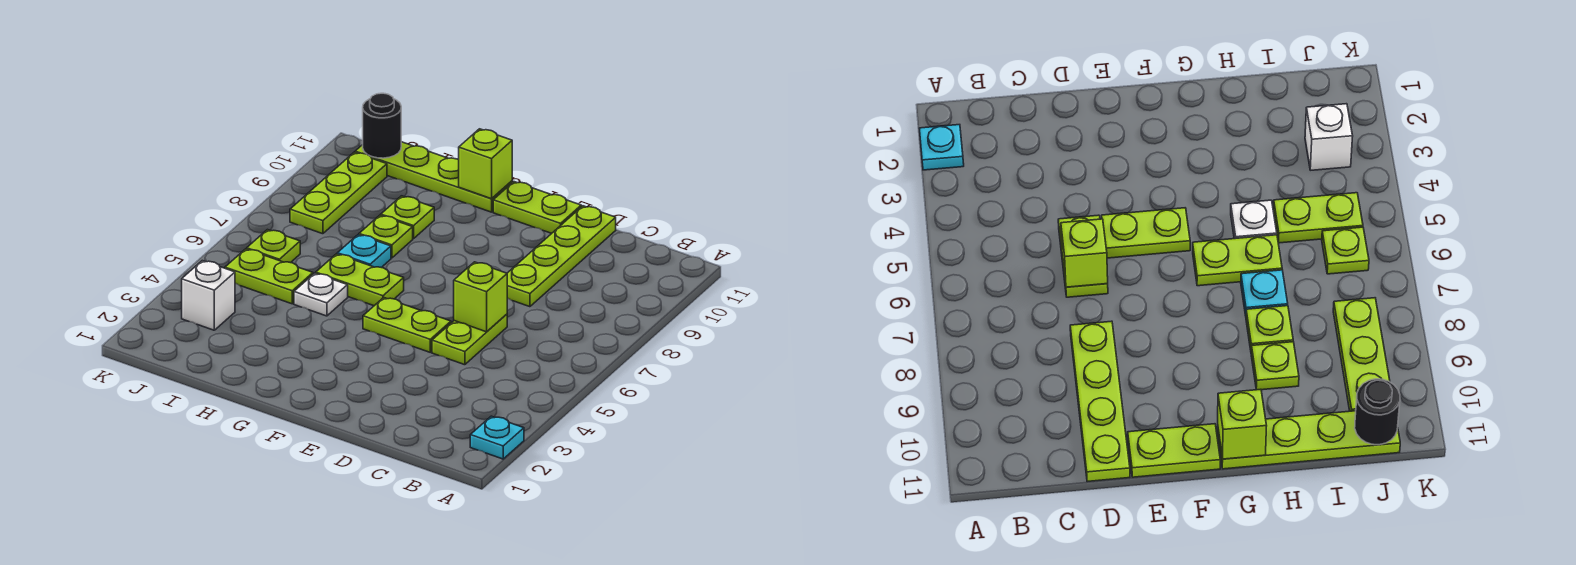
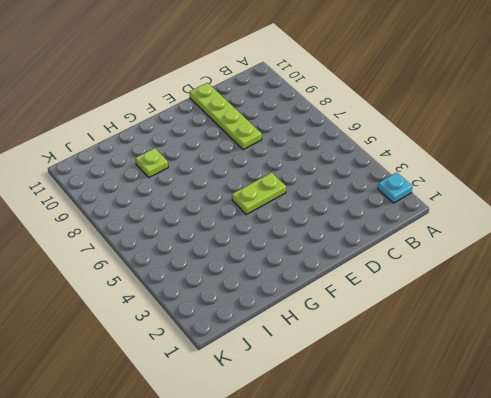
none -> lime plate D5:D6 level 1
none -> lime plate E11:F11 level 1
none -> lime plate G6:H6 level 1

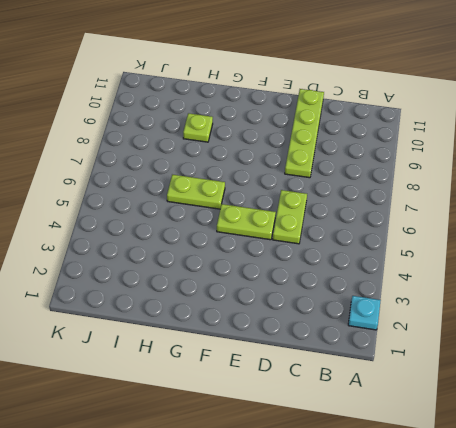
none -> lime plate E11:F11 level 1
none -> lime plate G11:J11 level 1
none -> white plate H5 level 1

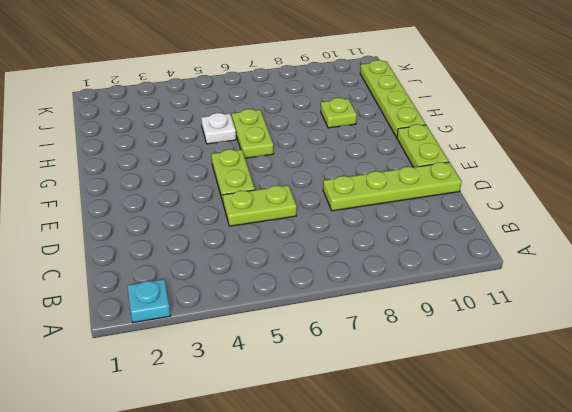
none -> cyan plate H7 level 1
none -> lime plate H8 level 1
none -> lime plate I5:J5 level 1

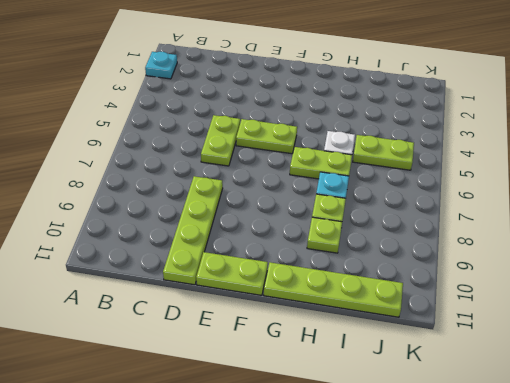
none -> white brick J3 level 1
none -> lime plate J6 level 1
none -> lime plate J8:J10 level 1

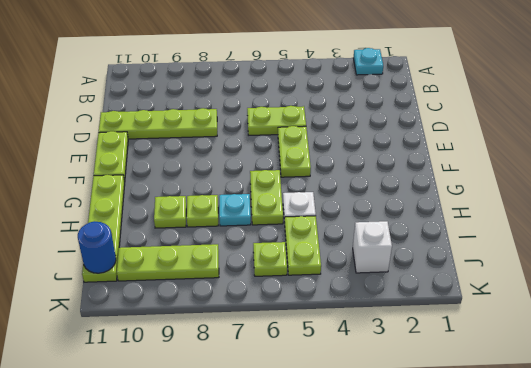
blue round brick J11 level 2 -> black round brick J11 level 2
none -> lime brick D6 level 2
none -> lime brick G11 level 2

